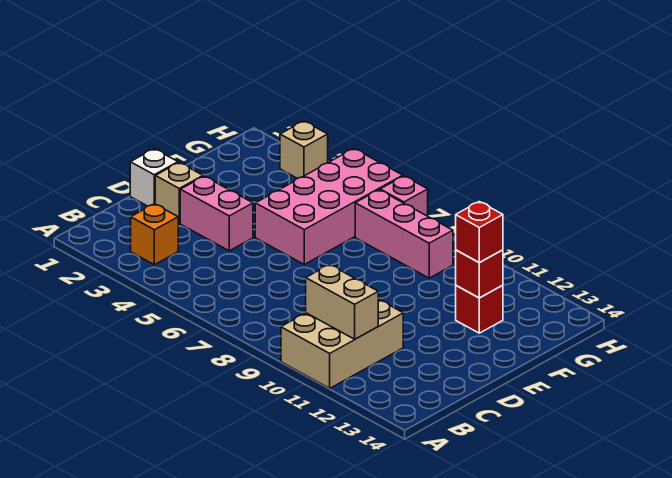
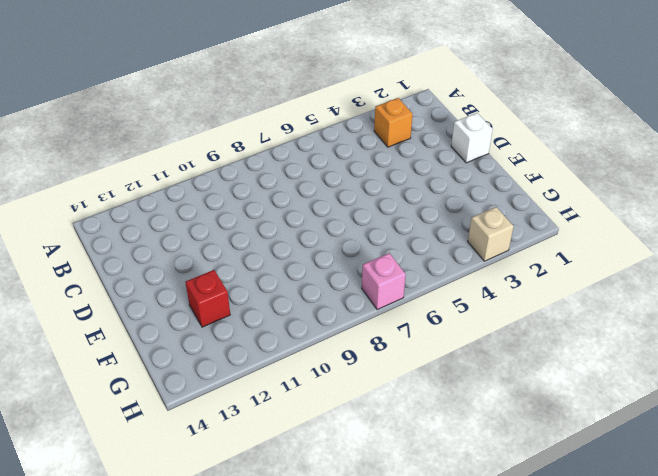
none -> tan brick A10:C11 level 1
none -> tan brick D2 level 1
none -> pink brick D3:D4 level 1

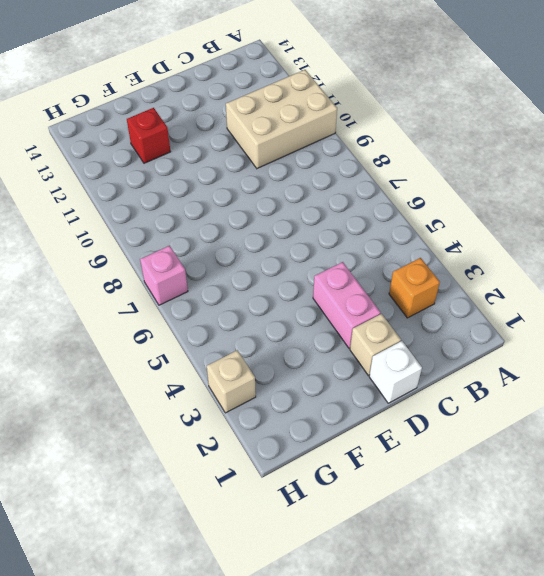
none -> pink brick E5:H6 level 1
none -> pink brick G7:G9 level 1
none -> tan brick B10:B11 level 2

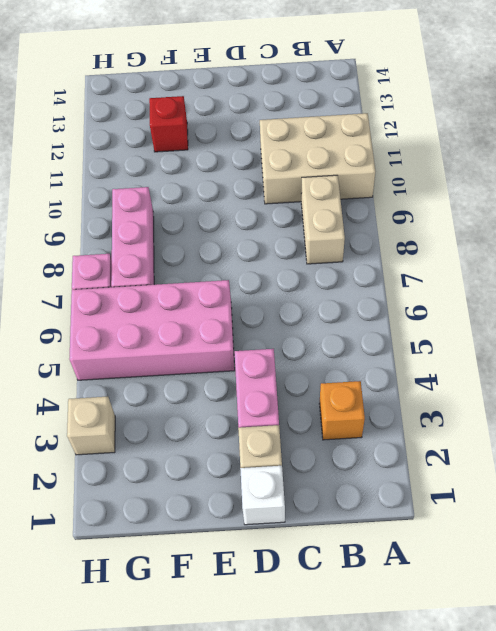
tan brick B8:B9 level 1 -> tan brick B10:B11 level 2
none -> red brick F12 level 2
none -> red brick F12 level 3

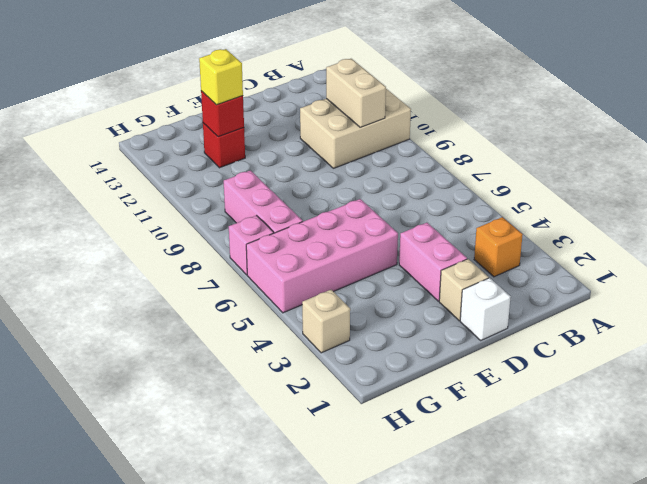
yellow brick F12 level 3 -> red brick F12 level 3

